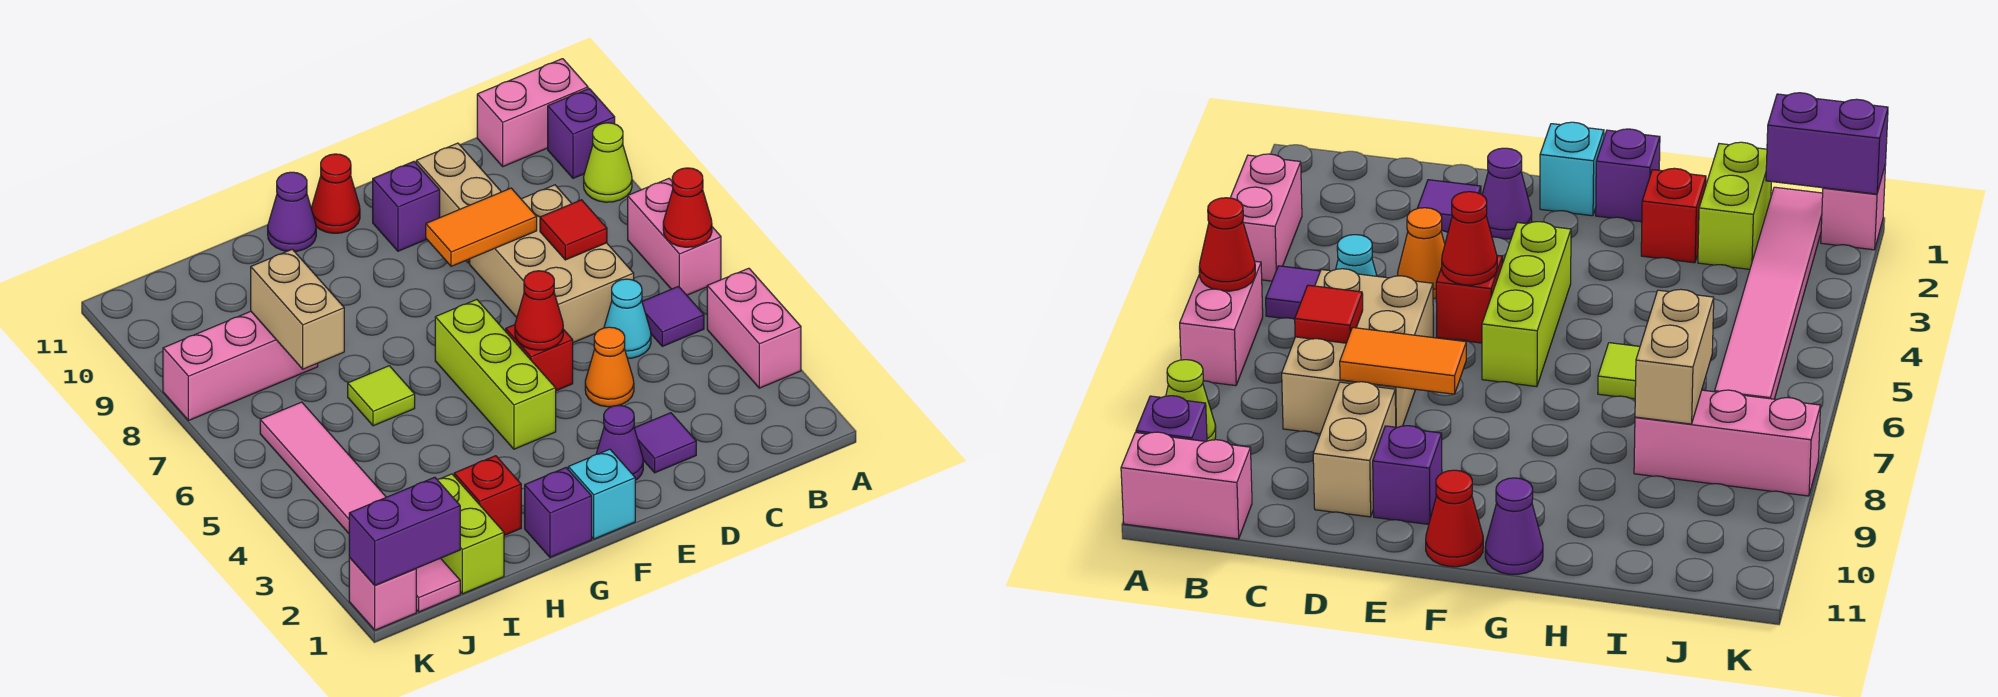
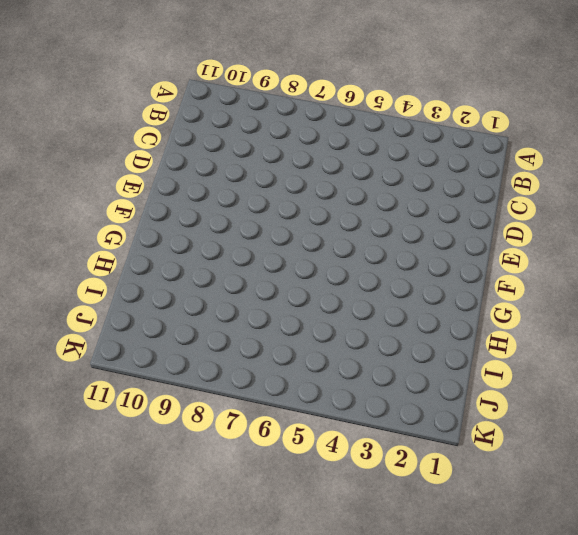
none -> pink brick A3:A4 level 1
none -> pink brick A6:A7 level 1
none -> lime cone A9 level 1
none -> purple brick A10 level 1

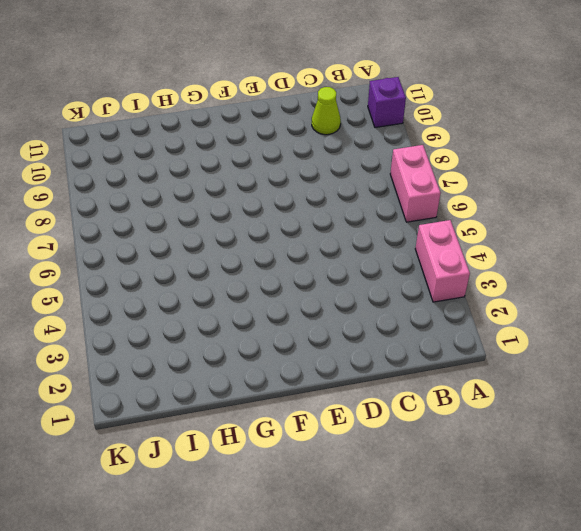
lime cone C10 level 1 -> lime cone A9 level 1
none -> pink brick A11:B11 level 1
none -> purple tile B5 level 1
none -> cyan cone C5 level 1
none -> tan brick C6:D8 level 1

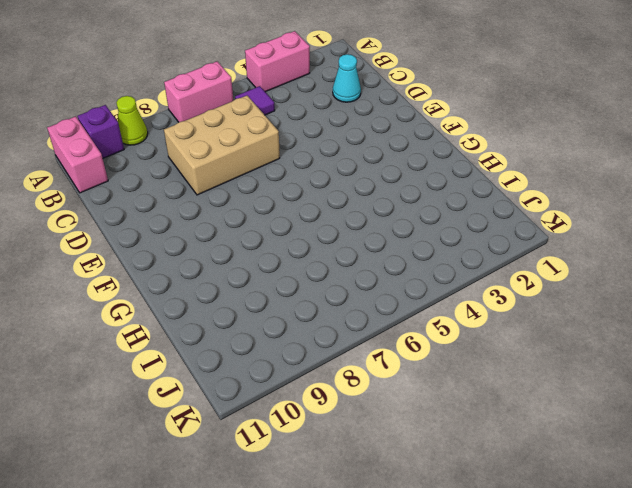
cyan cone C2 level 1 -> cyan cone C5 level 1
none -> purple tile D2 level 1
none -> orange cone D4 level 1
none -> tan brick D9:D10 level 1
none -> purple cone E2 level 1

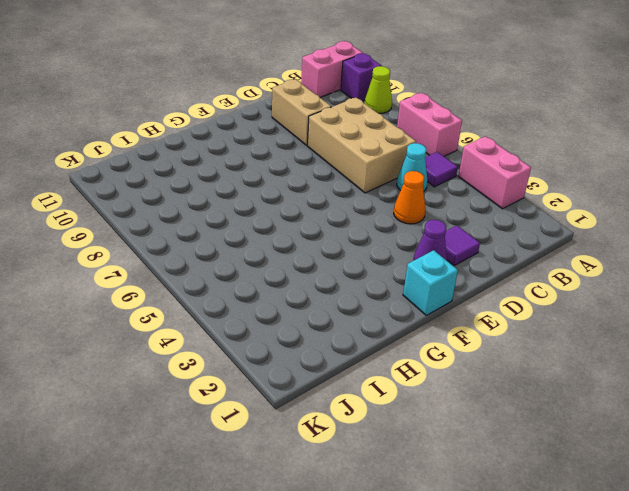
none -> red brick E5 level 1
none -> purple brick E10 level 1
none -> lime brick F4:F6 level 1
none -> red cone F11 level 1

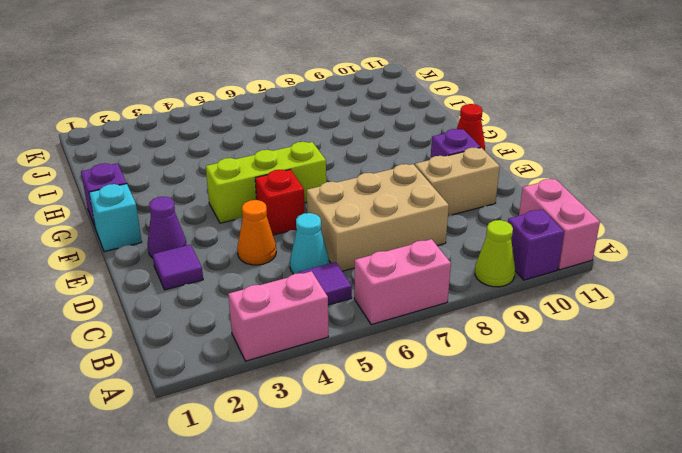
none -> purple cone G11 level 1
none -> red brick H2 level 1
none -> lime tile H6 level 1
none -> lime brick I1:I2 level 1

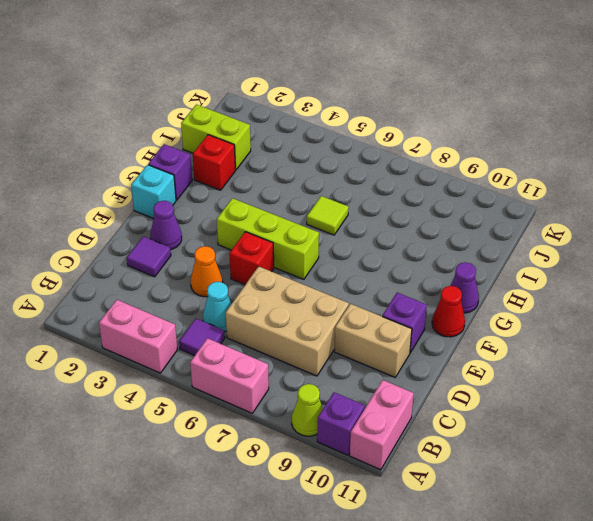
none -> pink brick I8:K8 level 1
none -> pink tile J1:J6 level 1
none -> pink brick K1 level 1
none -> red cone A6 level 2

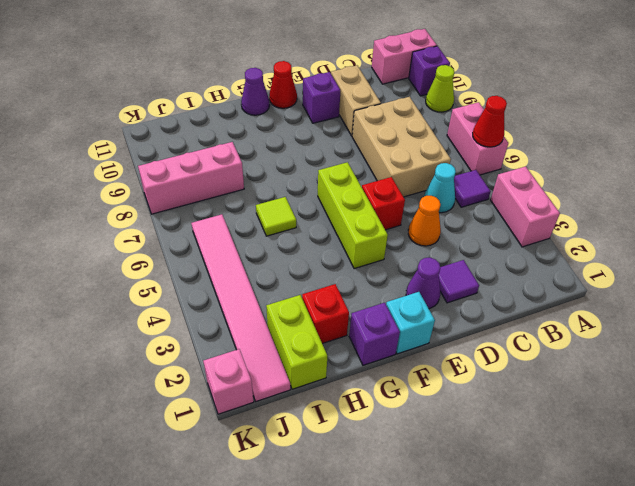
none -> red tile C7 level 2
none -> orange tile D8:E8 level 2
none -> red cone E5 level 2
none -> tan brick I7:I8 level 2

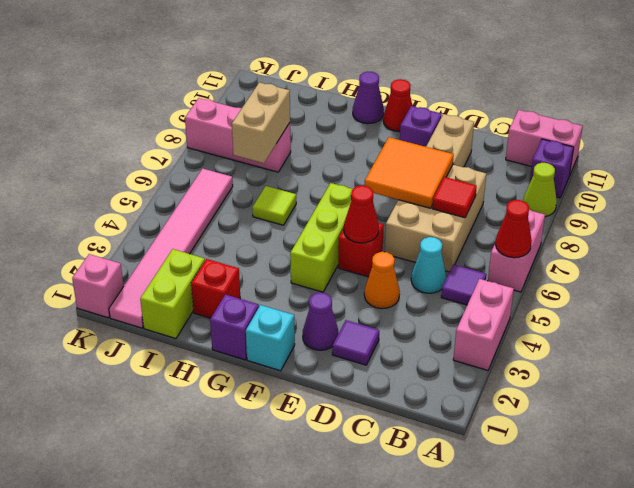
orange tile D7:E8 level 2 -> orange tile D8:E8 level 2
none -> purple brick J1:K1 level 2

